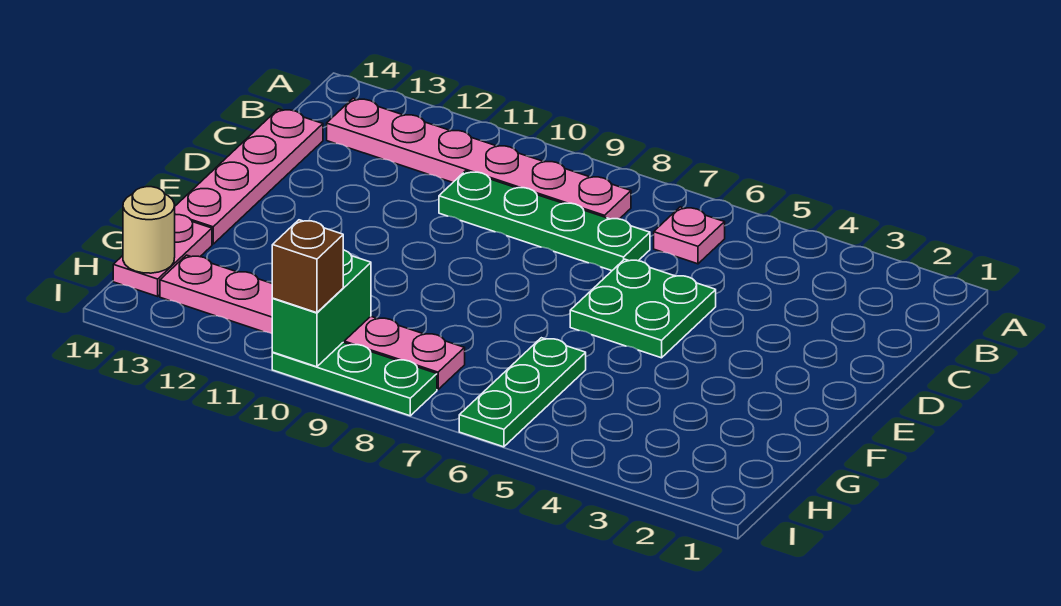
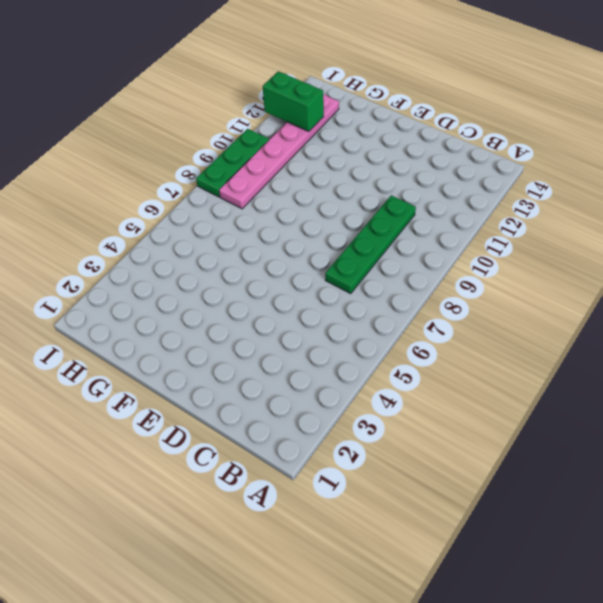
green brick H12:I12 level 2 -> green brick H10:I10 level 2
none -> pink plate B6 level 1
none -> pink plate B8:B13 level 1
none -> pink plate C14:F14 level 1

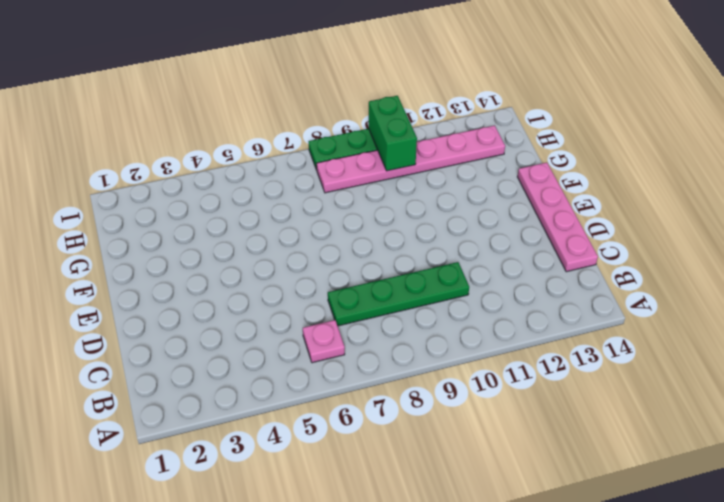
none -> pink plate B8:B13 level 1
none -> green plate D5:E6 level 1
none -> green plate G6:I6 level 1

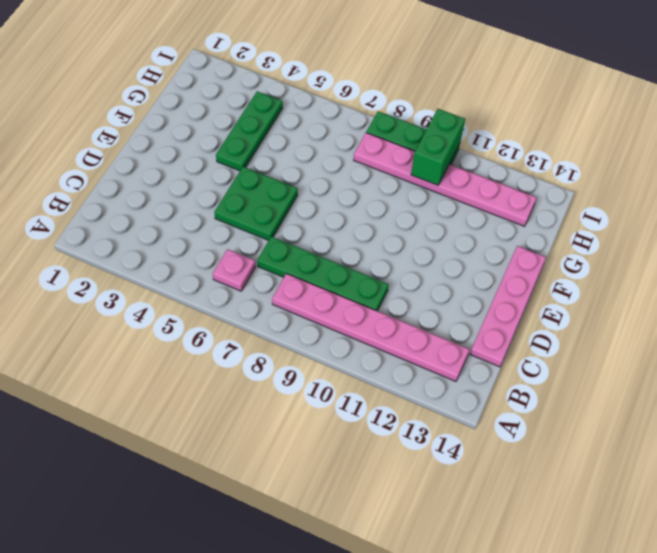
green plate F4:H4 level 1 -> green plate G6:I6 level 1
none -> pink plate G14:H14 level 1
none -> tan round brick H14 level 2
none -> brown brick I10 level 3

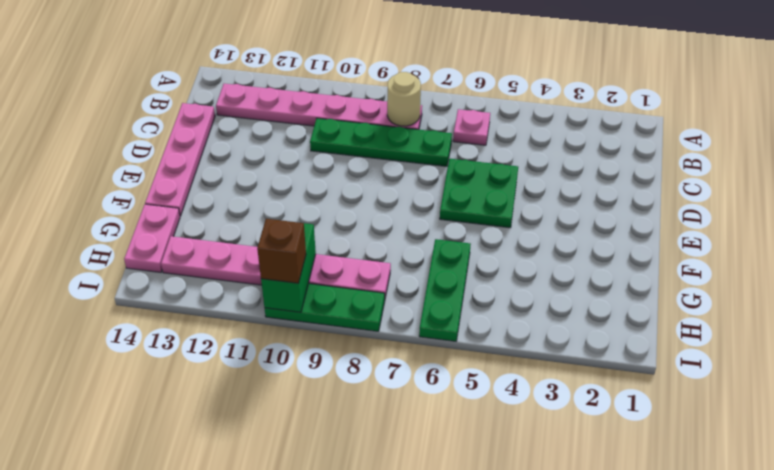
tan round brick B8 level 2 -> tan round brick H14 level 2

